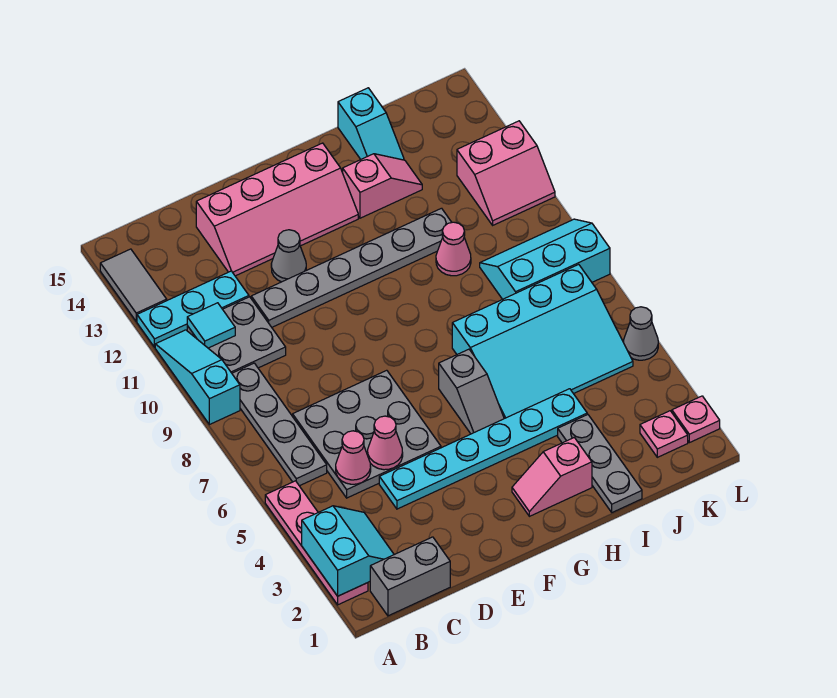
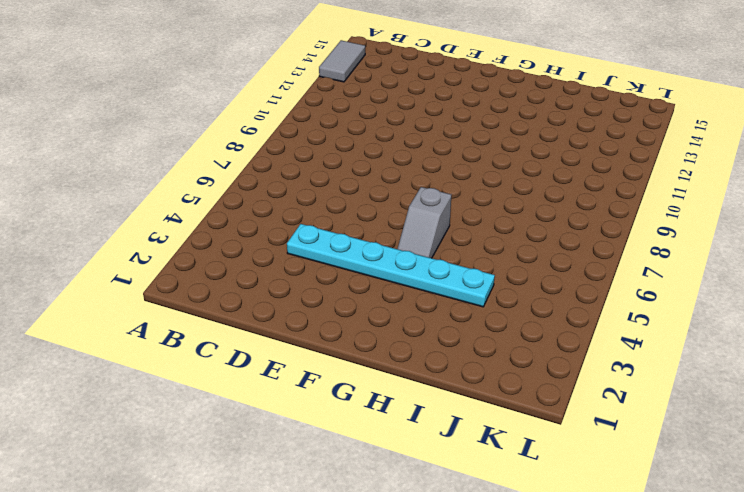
none -> pink plate A2:A5 level 1
none -> cyan slope A9:A11 level 1 top 9
none -> cyan plate A12:C12 level 1

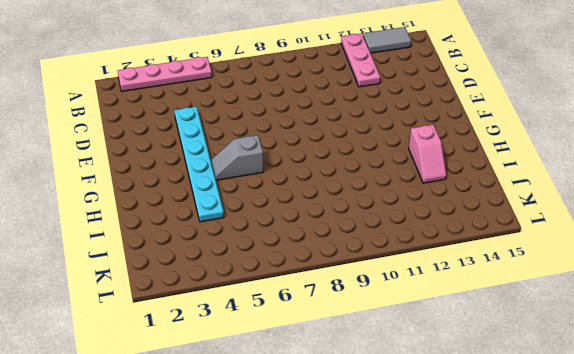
pink plate A12:C12 level 1 -> cyan plate A12:C12 level 1
none -> cyan slope A9:A11 level 1 top 9
none -> grey brick B1:C1 level 1
none -> grey plate B6:B9 level 1

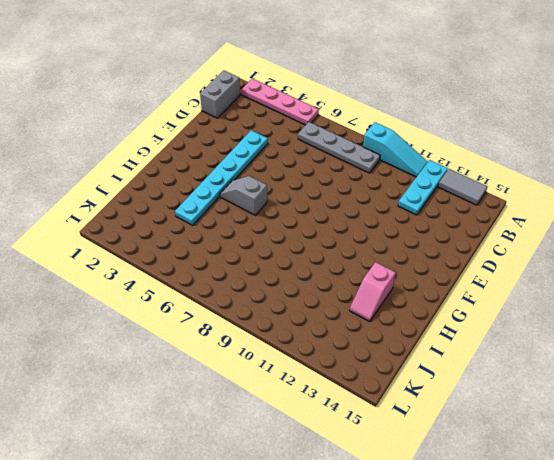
none -> grey plate B10:C11 level 1
none -> grey plate C5:E7 level 1
none -> grey plate D11:I11 level 1

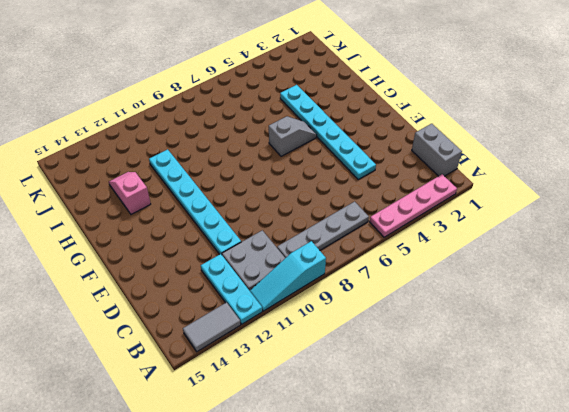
cyan plate D11:I11 level 1 -> grey plate D11:I11 level 1
none -> grey plate C5:E7 level 1
none -> pink slope D13:G14 level 1 top 14
none -> grey cone E12 level 1

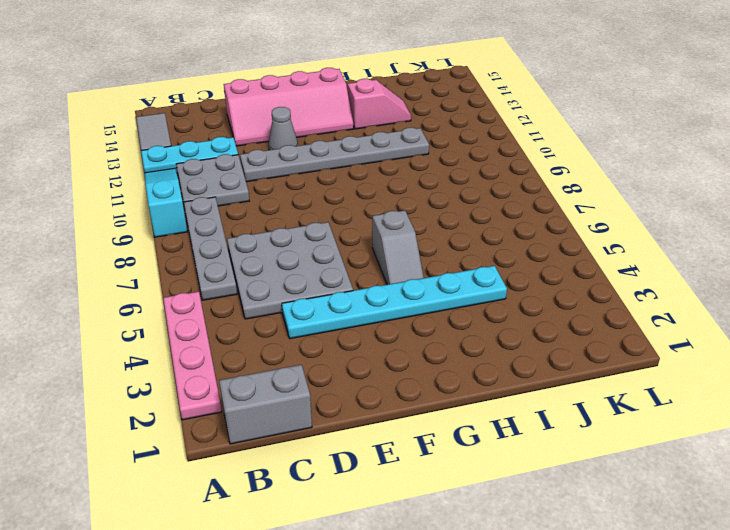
none -> pink slope G2:H2 level 1 top H
none -> cyan slope H5:K7 level 1 top 7
none -> grey plate I1:I3 level 1

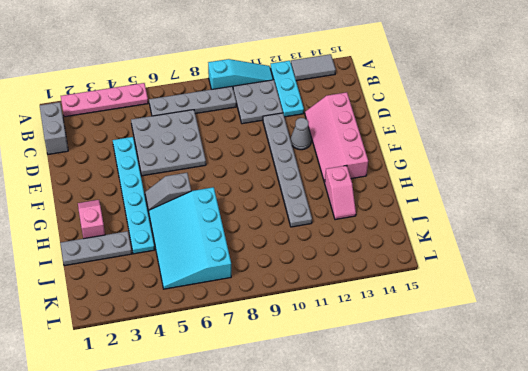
none -> pink cone I10 level 1
none -> cyan slope I14:I15 level 1 top 15
none -> cyan slope J8:L9 level 1 top 8

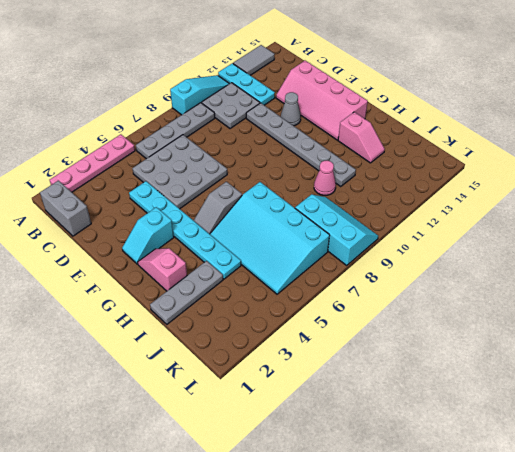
cyan slope F2:F3 level 1 top 3 -> cyan slope I14:I15 level 1 top 15
none -> pink plate K2 level 1
none -> pink slope K11:L12 level 1 top 12
none -> pink plate L2 level 1

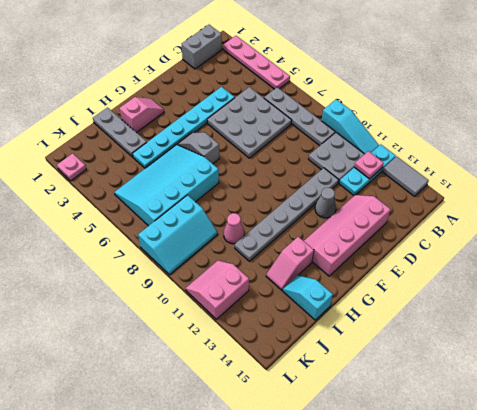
pink plate B12 level 2 -> pink plate K2 level 1
none -> grey cone L5 level 1
none -> cyan slope A2:B3 level 2 top A
none -> cyan tile B11 level 2

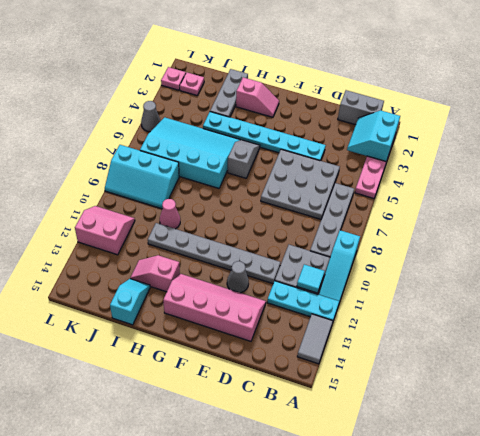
none -> pink cone C5 level 2
none -> pink cone D5 level 2

